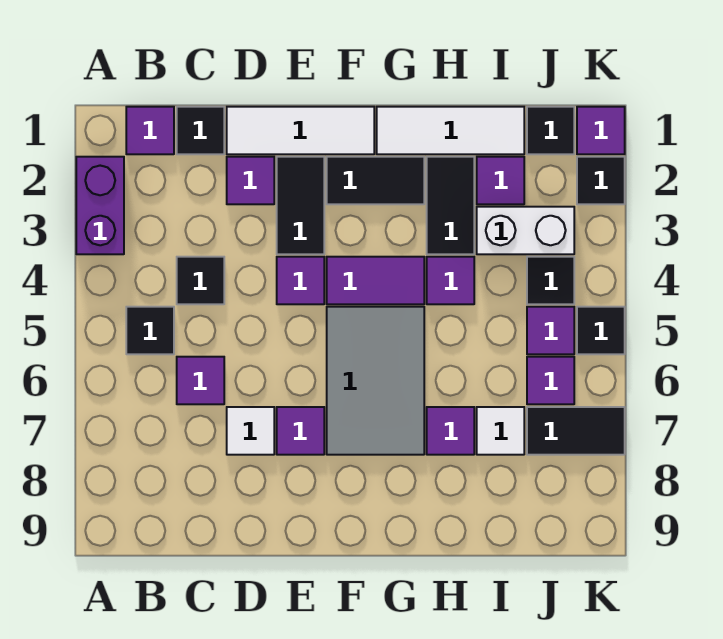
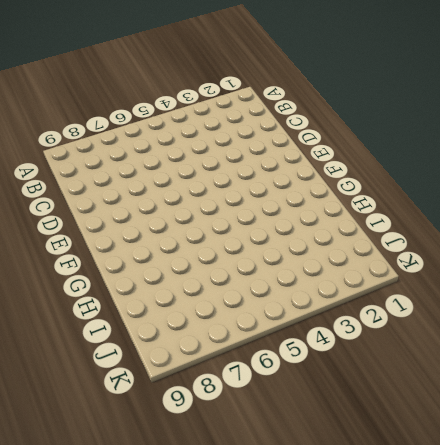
none -> purple brick A2:A3 level 1
none -> purple tile B1 level 1
none -> black tile B5 level 1
none -> black tile C1 level 1

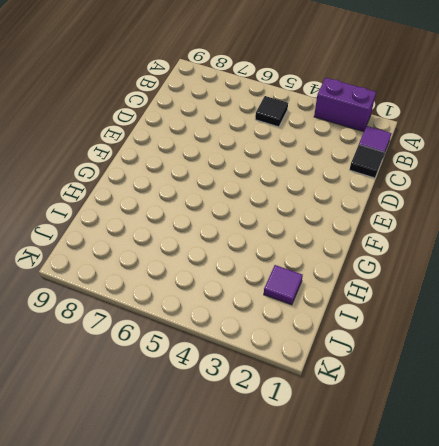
none -> black tile C4 level 1
none -> purple tile C6 level 1
none -> white tile D1:F1 level 1
none -> purple tile D2 level 1

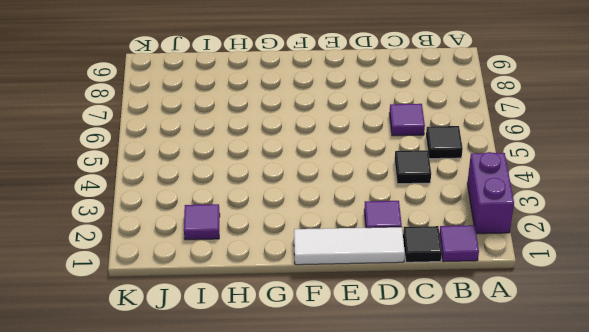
none -> white tile D7 level 1
none -> black tile E2:E3 level 1
none -> purple tile E4 level 1
none -> purple tile E7 level 1

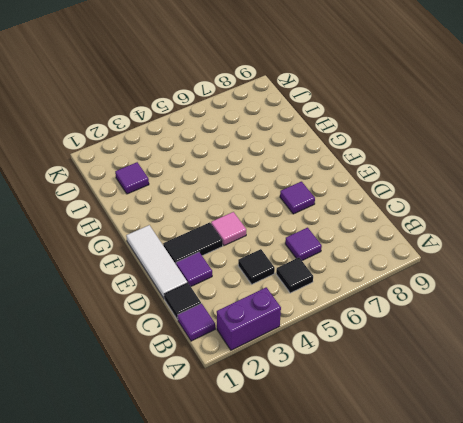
pink tile E4 level 1 -> purple tile E4 level 1
none -> white tile D7 level 1
none -> black tile F2:G2 level 1
none -> purple tile F4:G4 level 1
none -> grey tile F5:G7 level 1

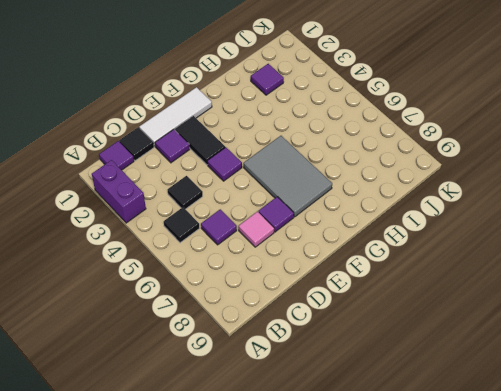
pink tile D7 level 1 -> white tile D7 level 1
none -> black tile F2:G2 level 1
none -> purple tile F4:G4 level 1
none -> white tile G1:I1 level 1
none -> black tile H2:H3 level 1

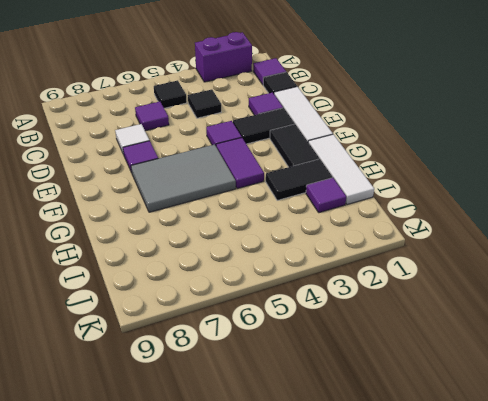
none -> purple tile H4 level 1
none -> purple tile H7 level 1
none -> white brick I3:J3 level 1
none -> white tile I7 level 1

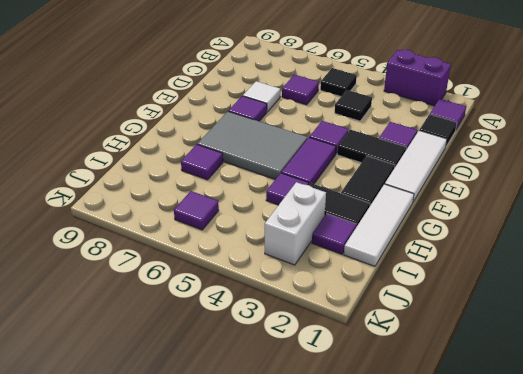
none -> white tile I7 level 1
none -> black tile J1 level 1
none -> black tile J4 level 1
none -> purple tile J5 level 1

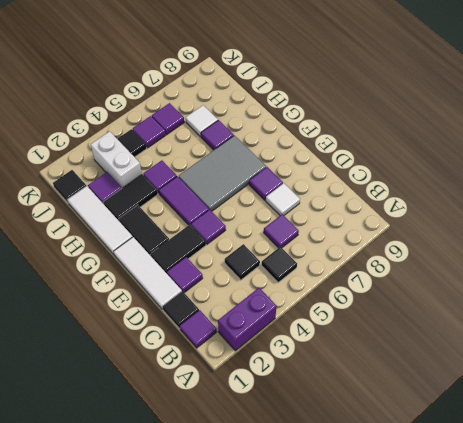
none -> black tile J7:K7 level 1
none -> purple tile K1 level 1
none -> black tile K2 level 1
none -> black tile K5 level 1

